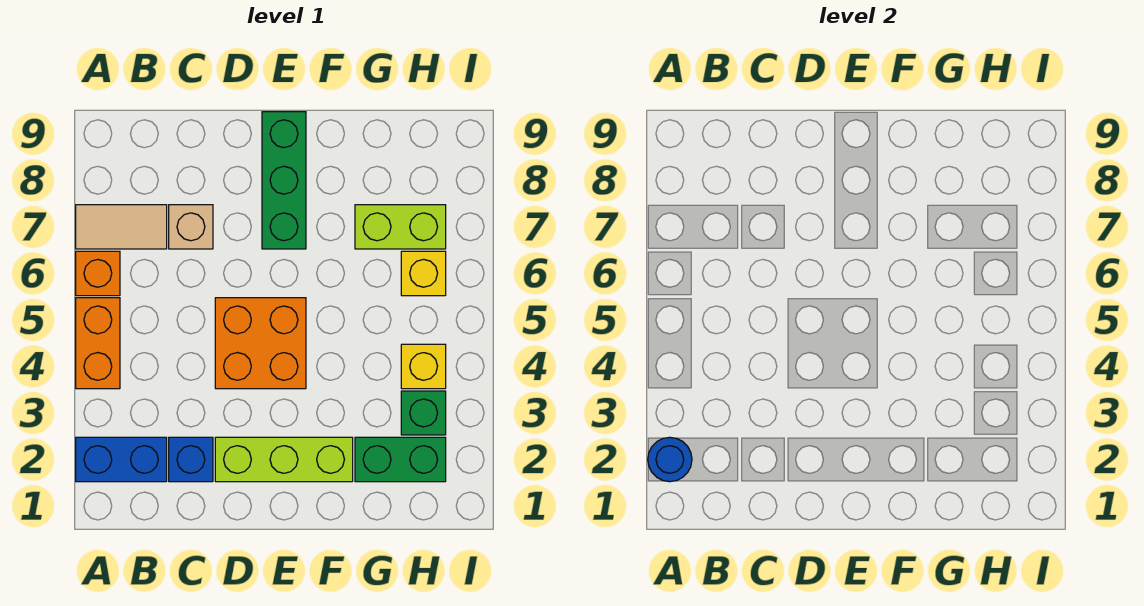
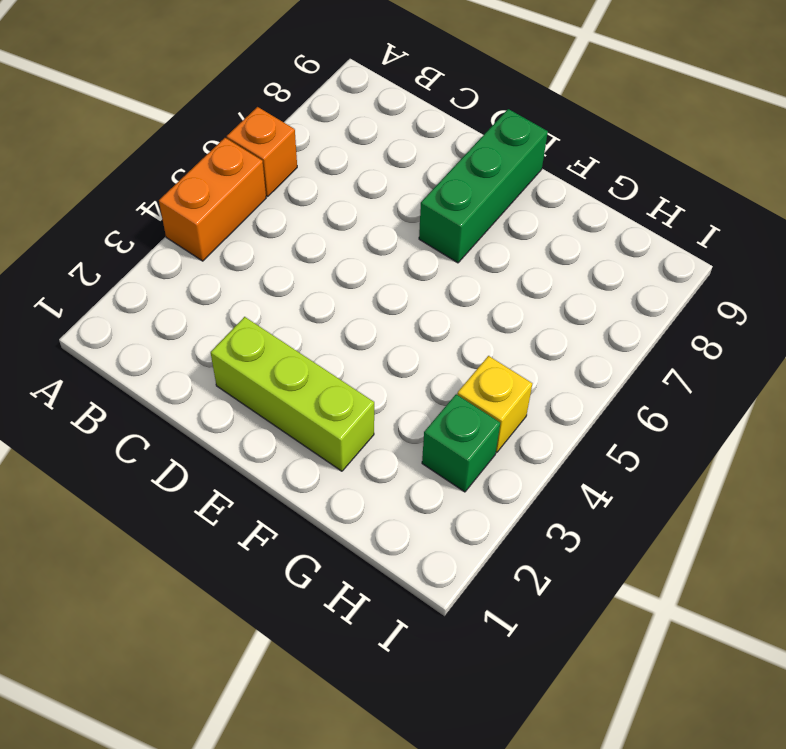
none -> blue brick A2:B2 level 1
none -> tan tile A7:B7 level 1
none -> blue brick C2 level 1

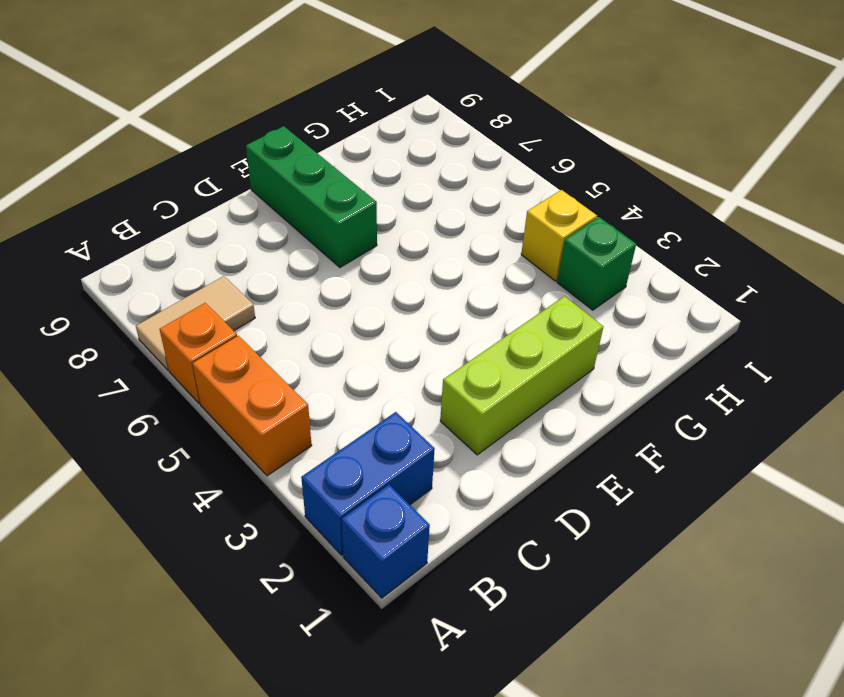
blue brick A1 level 1 -> blue brick C2 level 1
none -> tan brick C7 level 1
none -> orange brick D4:E5 level 1
none -> green brick G2:H2 level 1

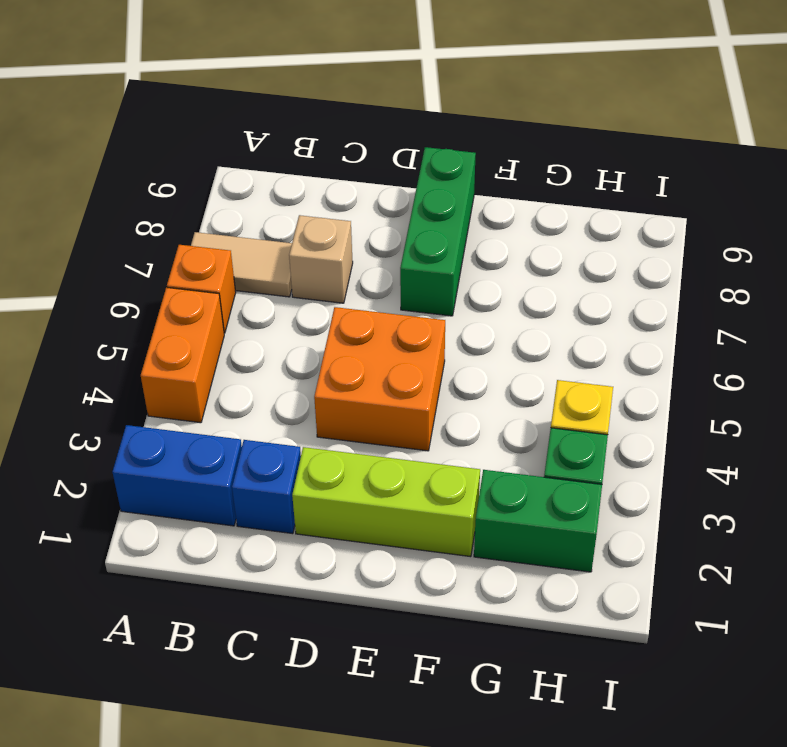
none -> lime brick G7:H7 level 1
none -> yellow brick H6 level 1
none -> blue round brick A2 level 2

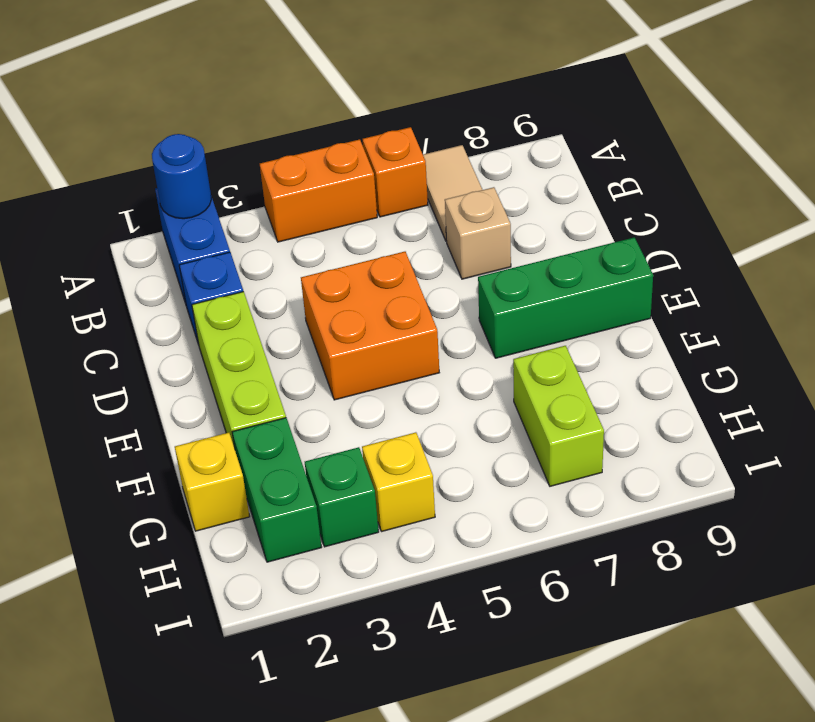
yellow brick G1 level 1 -> yellow brick H6 level 1

